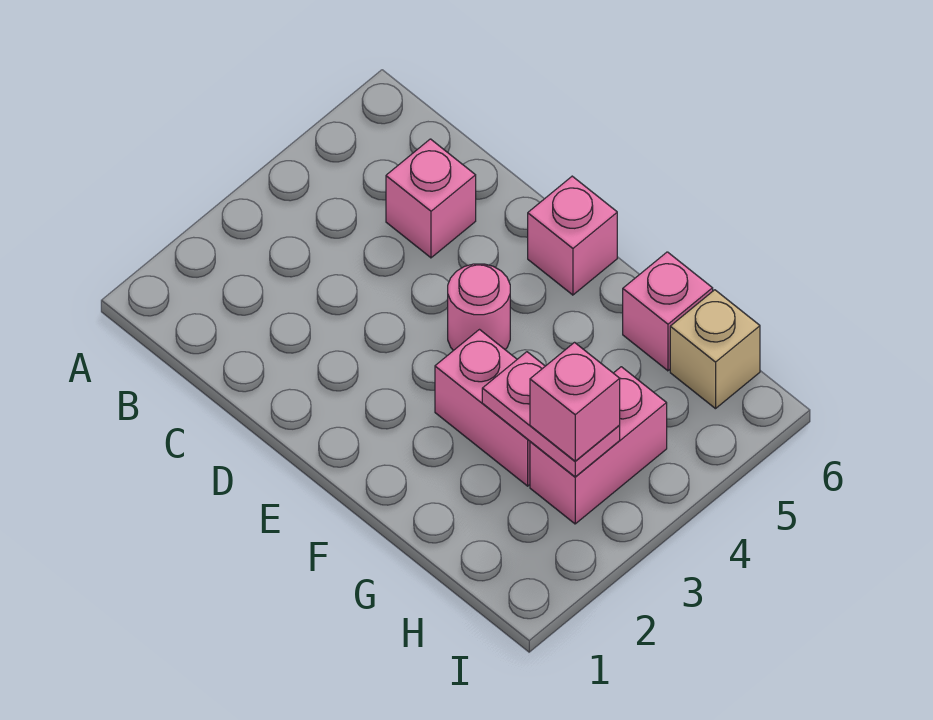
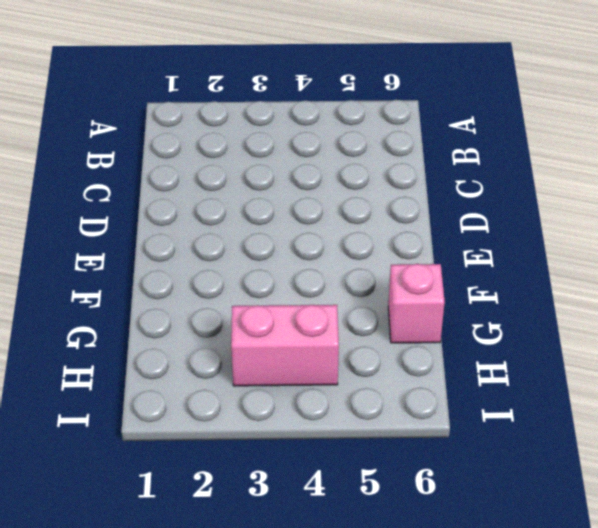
none -> pink brick C5 level 1
none -> pink round brick E4 level 1

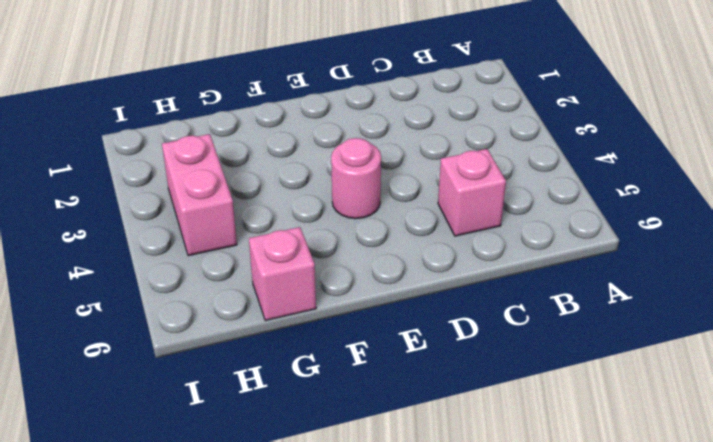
none -> pink brick E6 level 1
none -> pink brick F3:G3 level 1

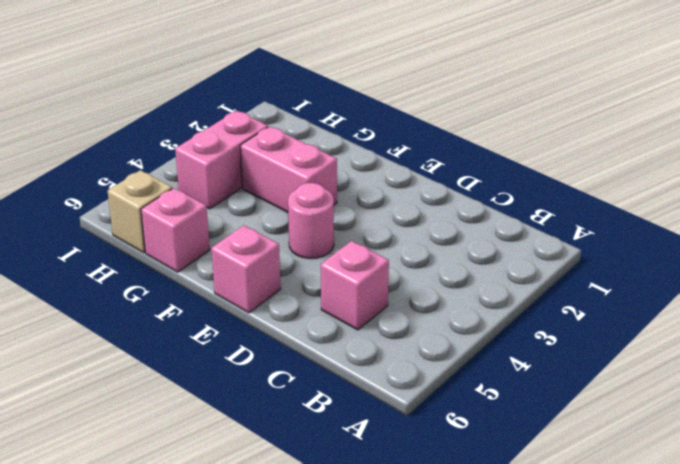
none -> pink plate G3:H3 level 2
none -> pink brick H3 level 3

